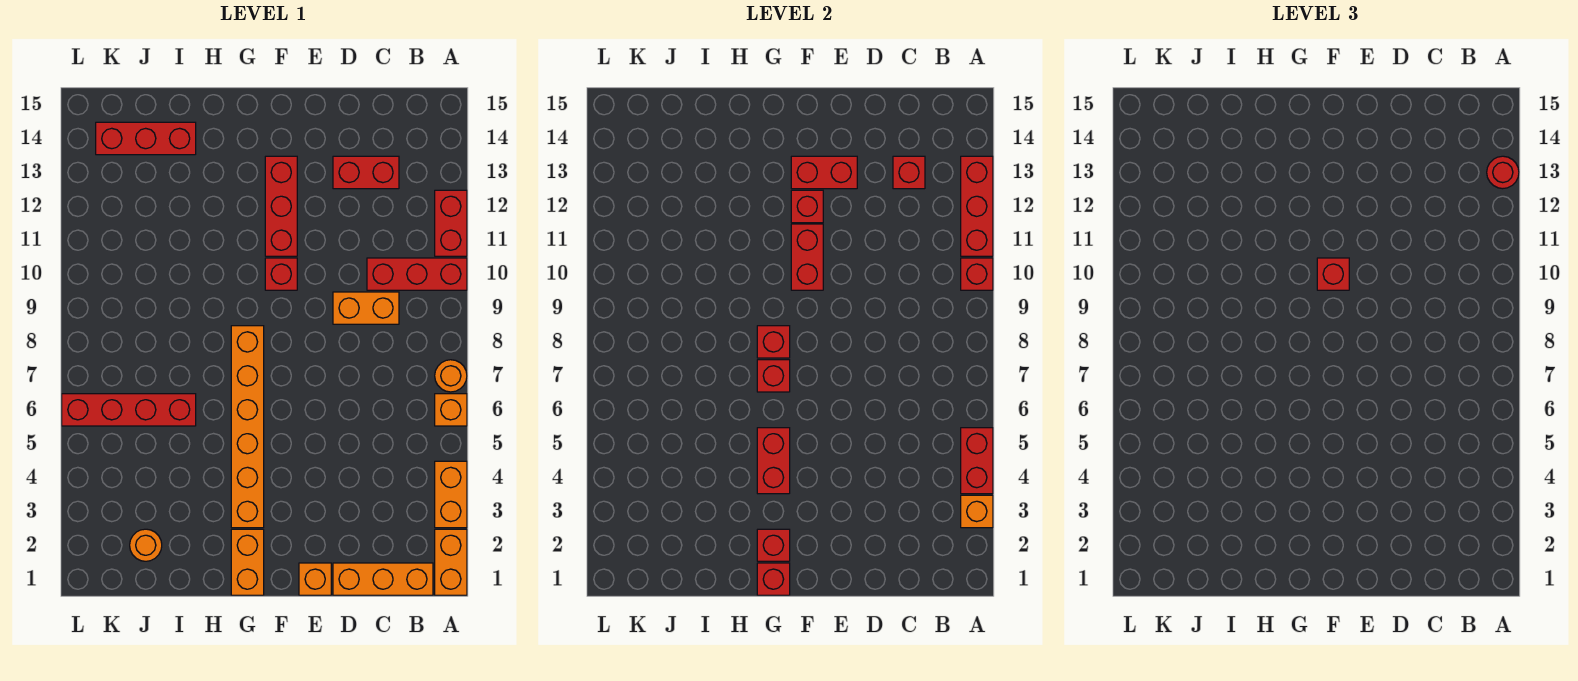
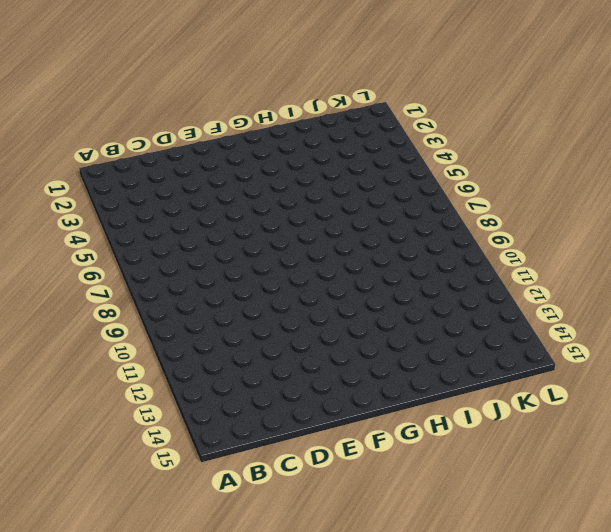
none -> orange brick A1:A2 level 1
none -> orange brick A3:A4 level 1
none -> orange brick A6 level 1
none -> orange round brick A7 level 1

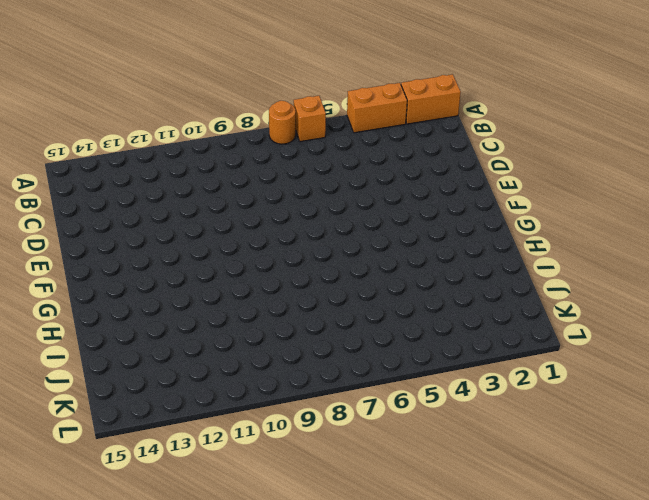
none -> red brick A10:C10 level 1
none -> red brick A11:A12 level 1
none -> orange brick B1:D1 level 1
none -> orange brick C9:D9 level 1

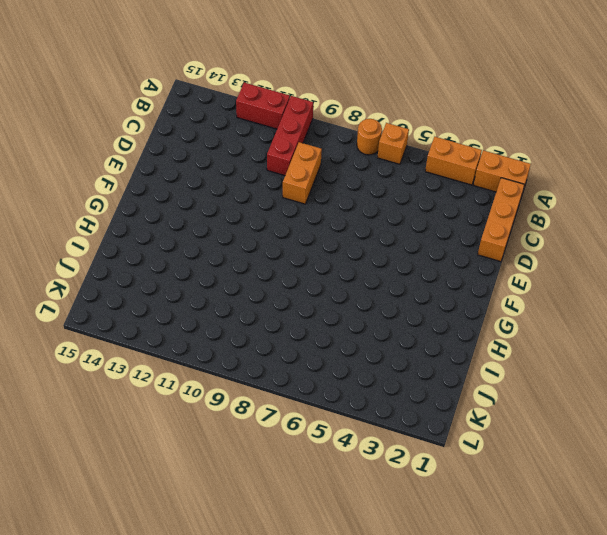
none -> red brick C13:D13 level 1
none -> orange brick E1 level 1
none -> red brick F10 level 1
none -> red brick F11:F13 level 1

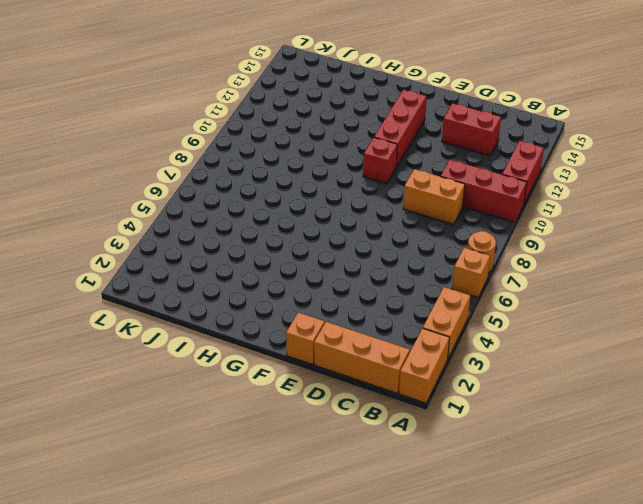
none -> orange brick G1:G2 level 1
none -> orange brick G3:G8 level 1
none -> red brick I6:L6 level 1
none -> red brick I14:K14 level 1

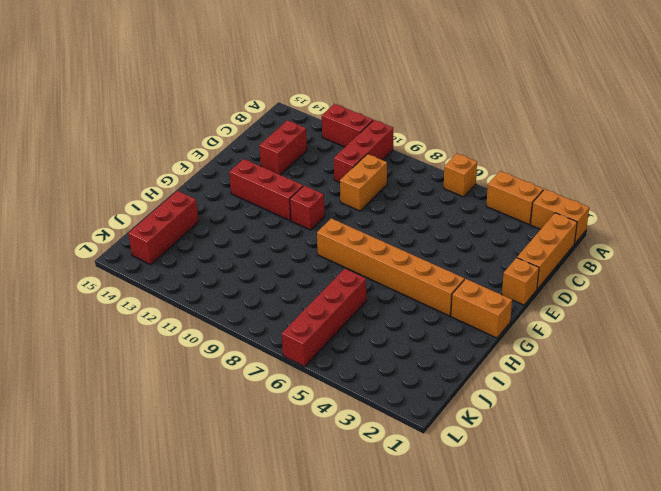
none -> orange round brick A7 level 1
none -> orange round brick J2 level 1
none -> orange brick A3 level 2
none -> red brick A4:A5 level 2

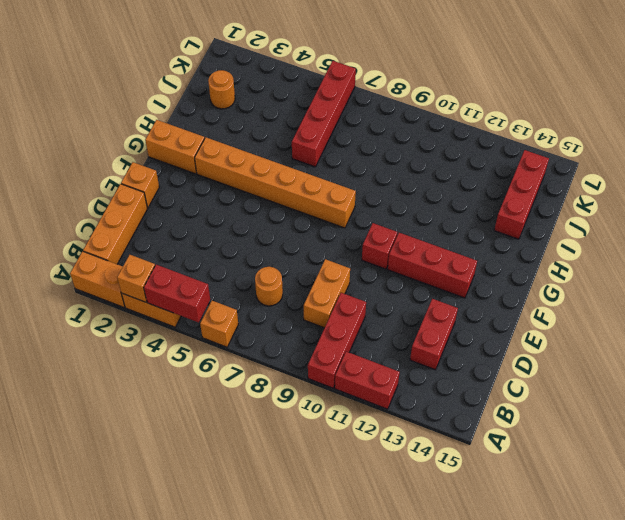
orange round brick C7 level 1 -> orange round brick A7 level 1
none -> red brick A10 level 2
none -> red brick A11:A13 level 2
none -> red brick C13 level 2
none -> red brick E13:F13 level 2

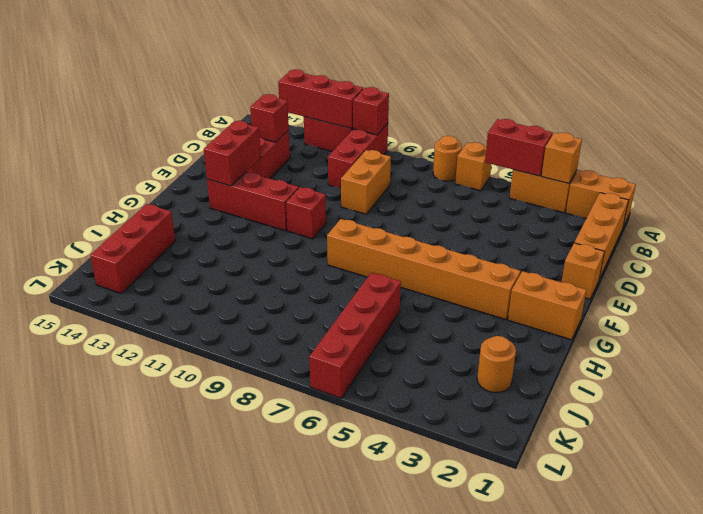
none -> red brick F10:F11 level 2
none -> red brick F12 level 2
none -> red brick G1 level 2
none -> red brick G2 level 2

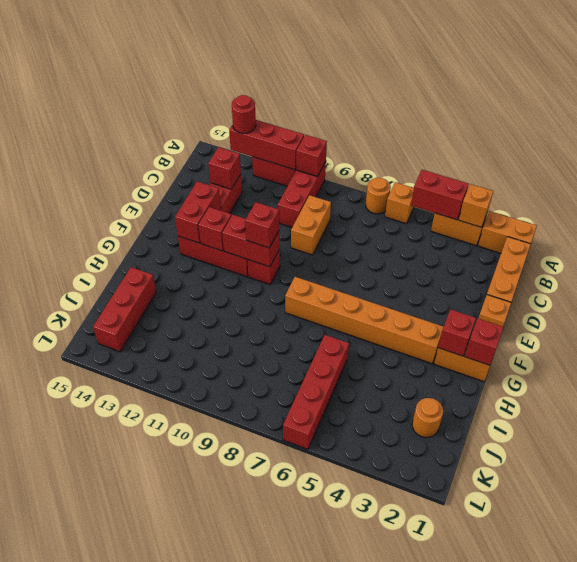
none -> red brick G4:G5 level 2
none -> red brick G7 level 2
none -> red brick G8 level 2

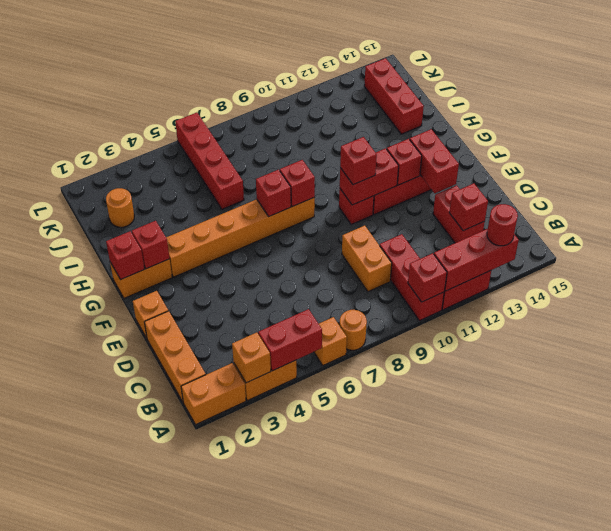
none -> red brick G4:G5 level 2

